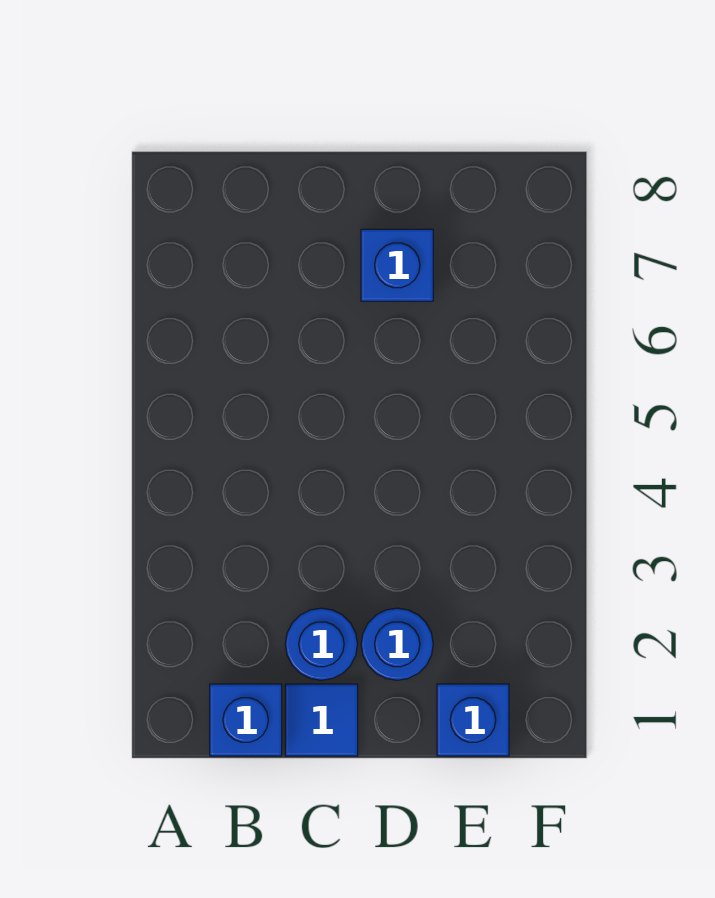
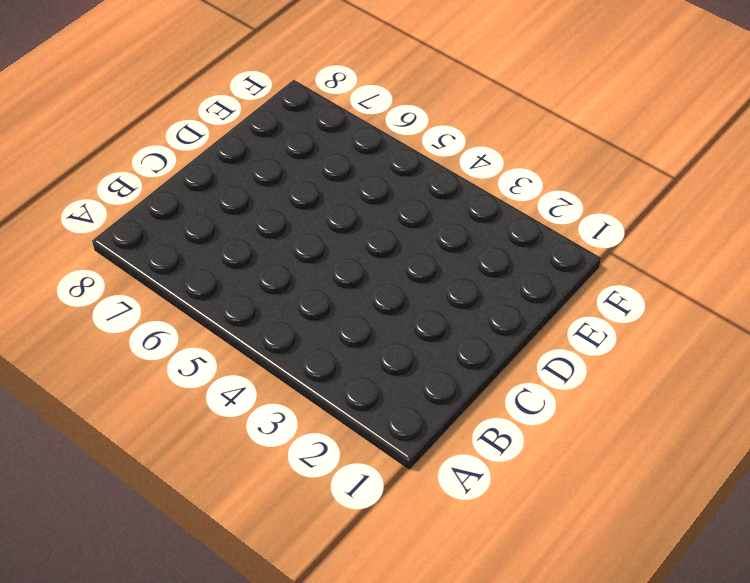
none -> blue brick B1 level 1
none -> blue tile C1 level 1

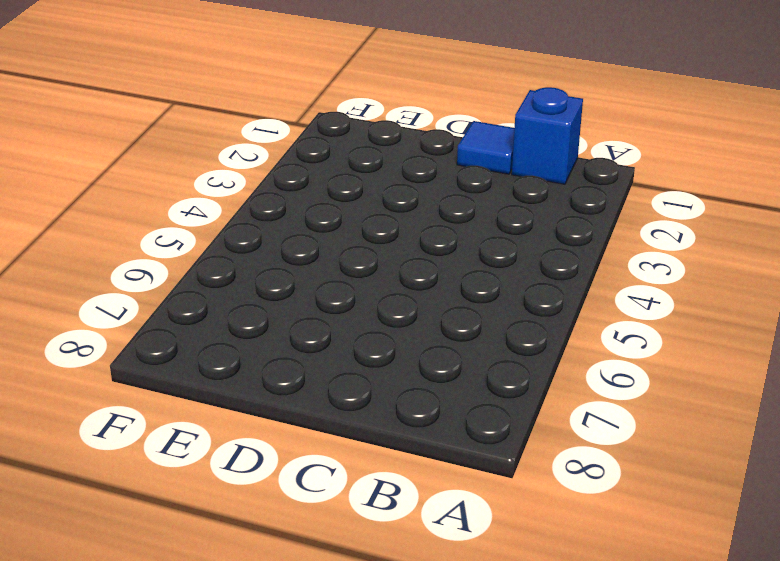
none -> blue round brick C2 level 1
none -> blue round brick D2 level 1

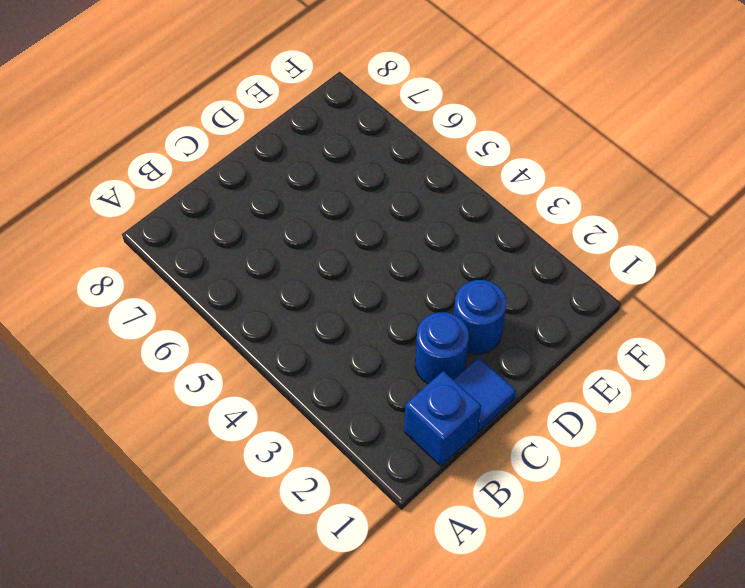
none -> blue brick D7 level 1
none -> blue brick E1 level 1

